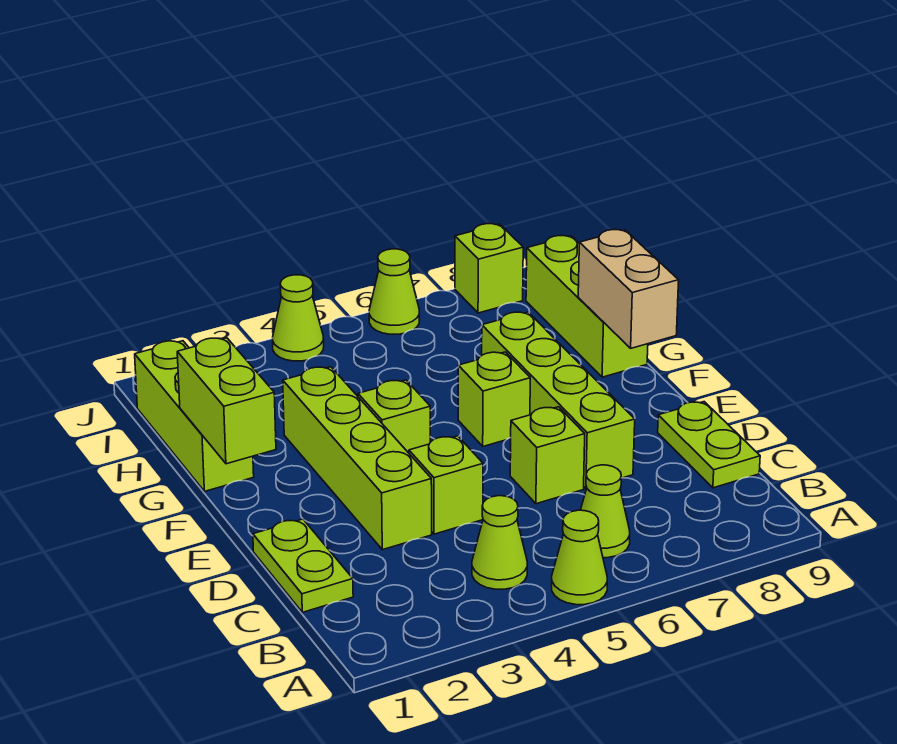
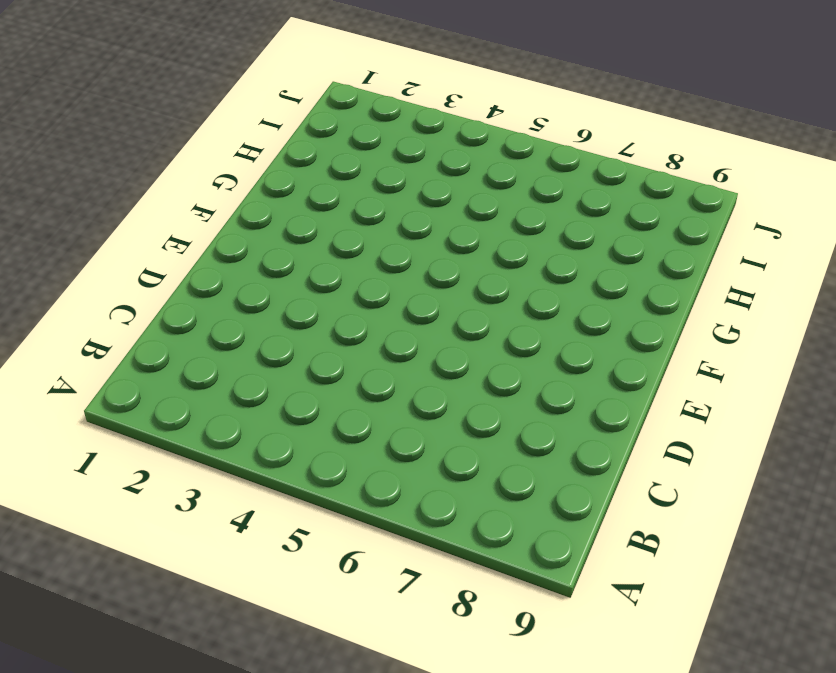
none -> lime cone A5 level 1
none -> lime cone B4 level 1
none -> lime cone B6 level 1

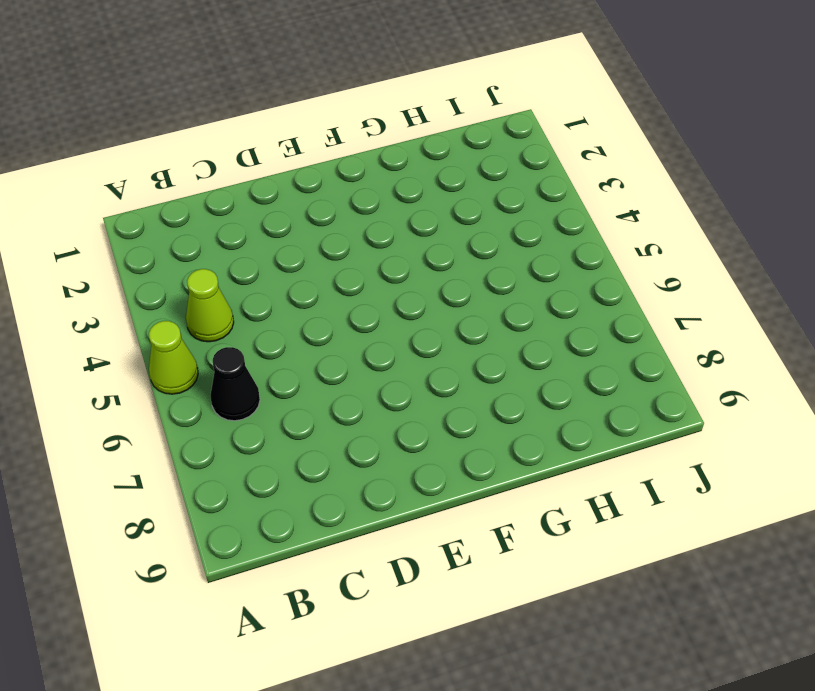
black cone B6 level 1 -> lime cone B6 level 1
none -> lime plate C1:D1 level 1
none -> lime plate C9:D9 level 1
none -> lime brick D3:G3 level 1

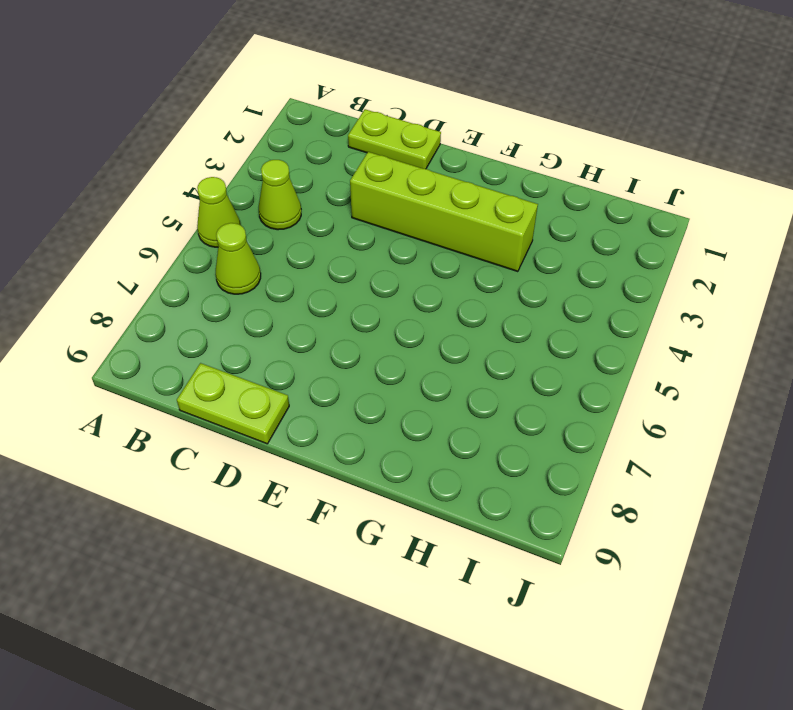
none -> lime brick D4 level 1
none -> lime brick D6 level 1
none -> lime brick D7:G7 level 1

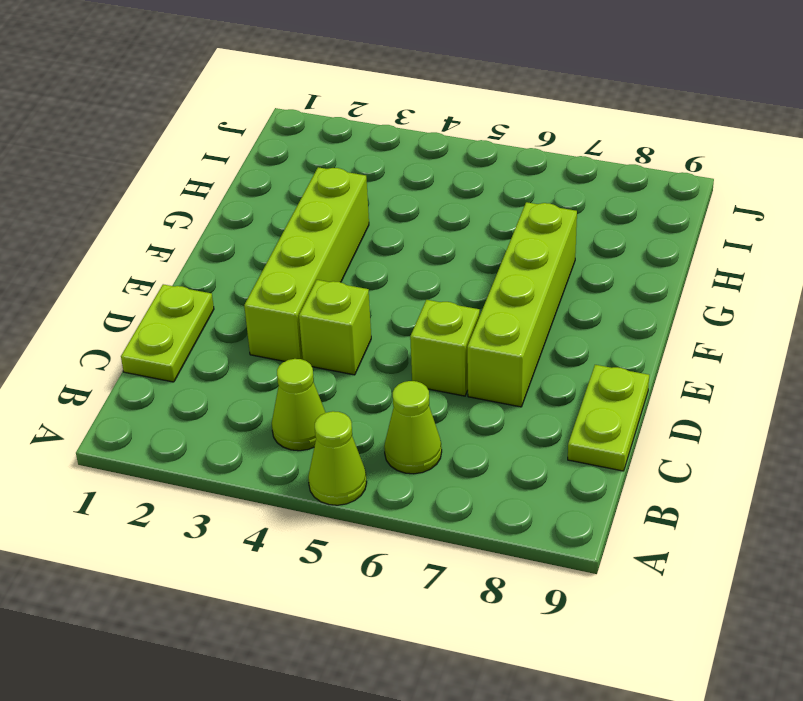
none -> lime brick F4 level 1
none -> lime brick F6 level 1
none -> lime brick G1:I1 level 1

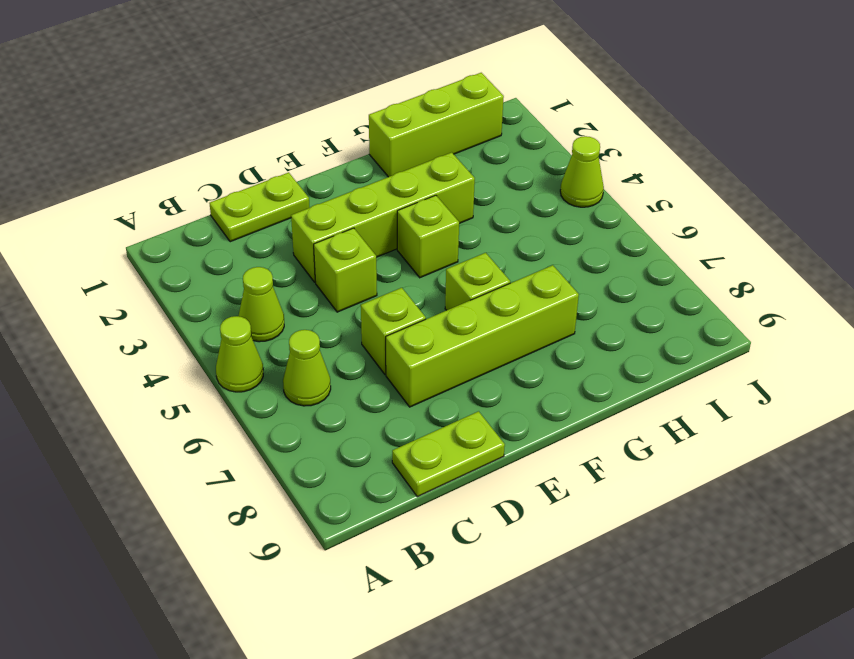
none -> lime brick G9:I9 level 1
none -> lime cone J6 level 1
none -> lime brick J8 level 1

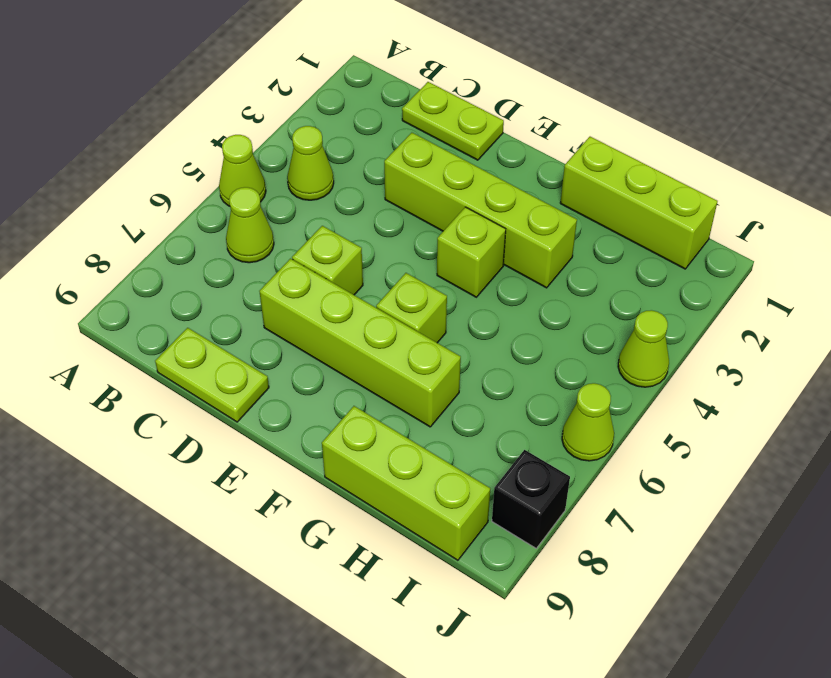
black brick J8 level 1 -> lime brick J8 level 1
none -> lime brick D4 level 1
none -> lime brick F1:G1 level 2
none -> tan brick F9:G9 level 2

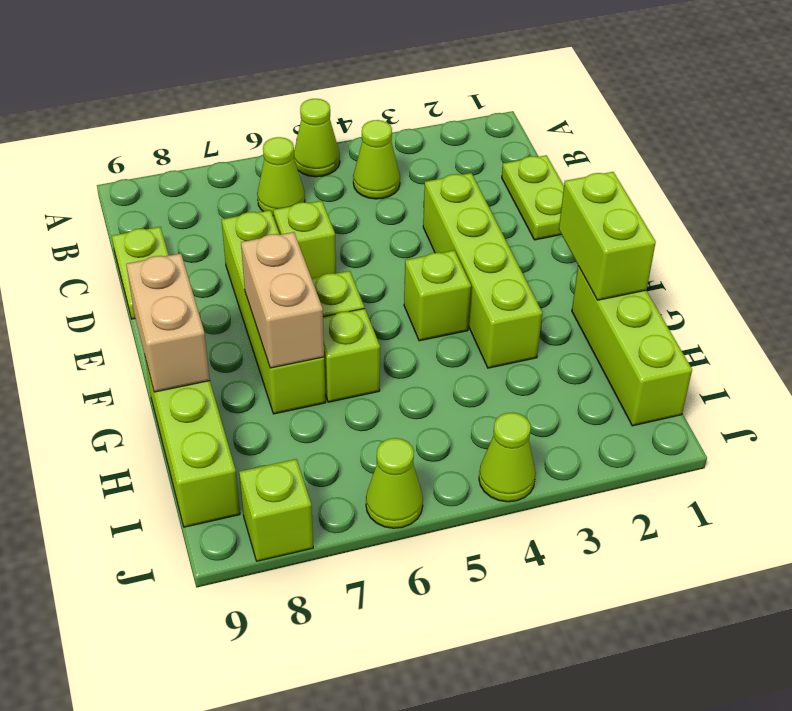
tan brick F7:G7 level 2 -> none
lime brick G6 level 1 -> lime brick D4 level 1

